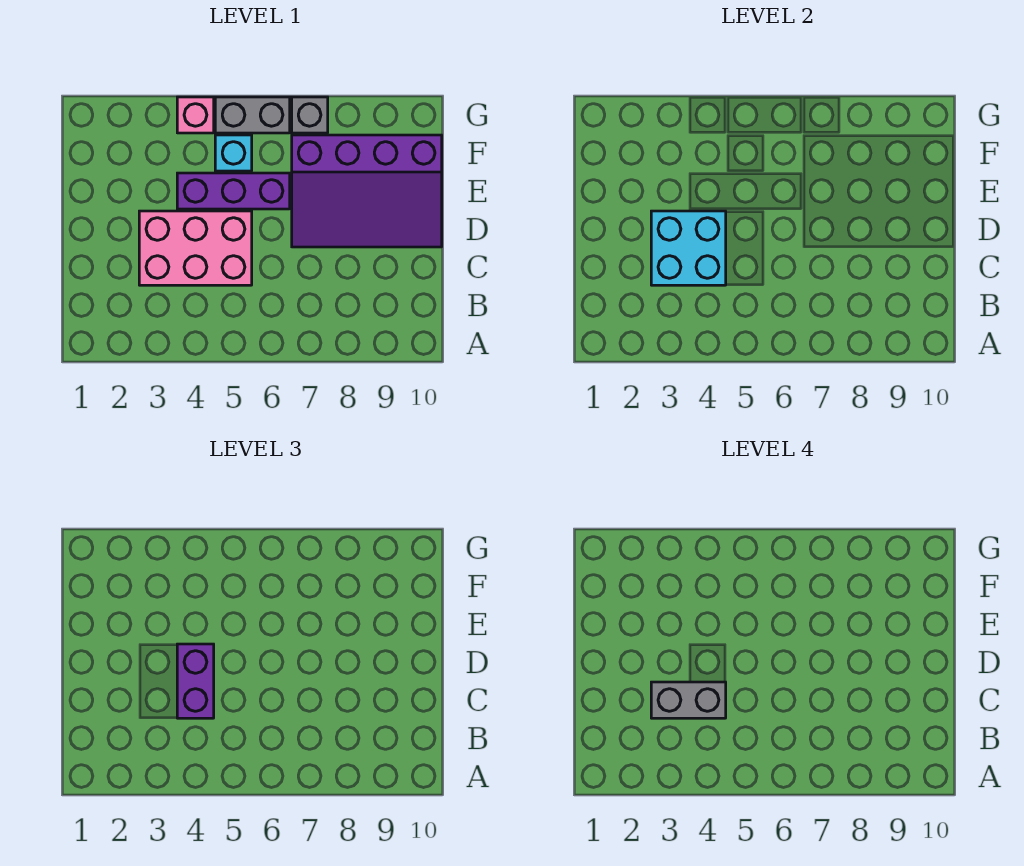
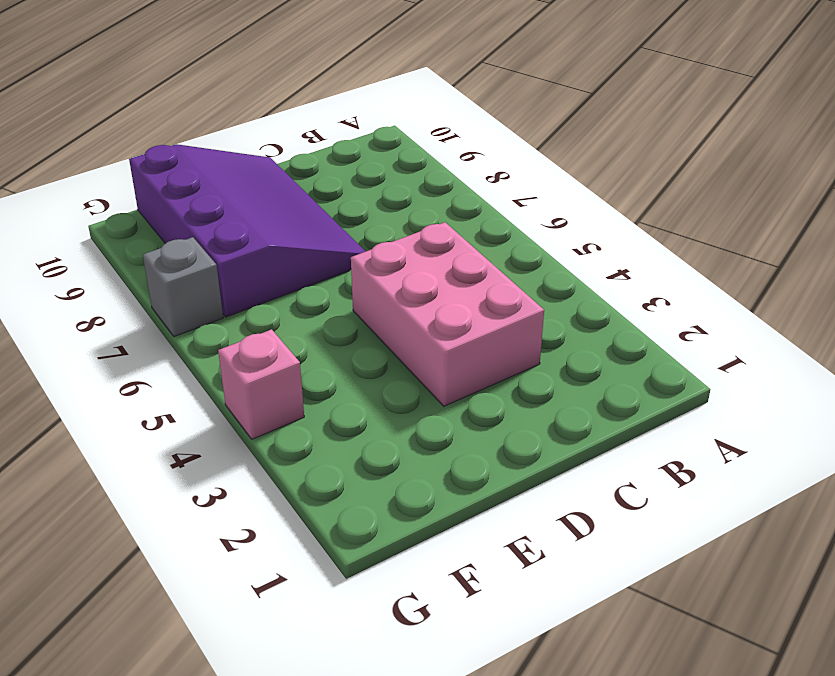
none -> purple brick E4:E6 level 1
none -> cyan brick F5 level 1

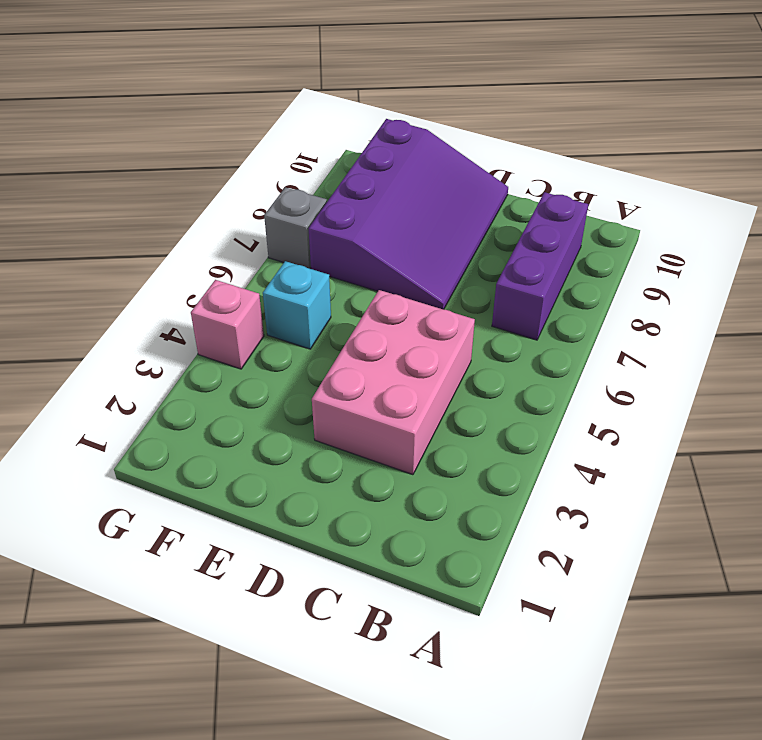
purple brick B7:B9 level 1 -> purple brick E4:E6 level 1
none -> grey brick G5:G6 level 1
none -> cyan brick C3:D4 level 2

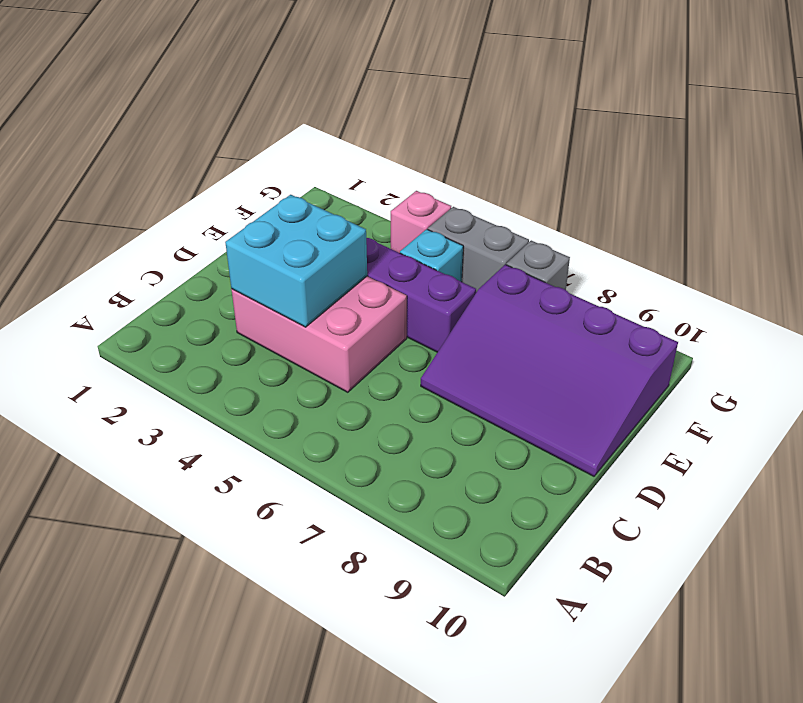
none -> purple brick C4:D4 level 3
none -> grey brick C3:C4 level 4

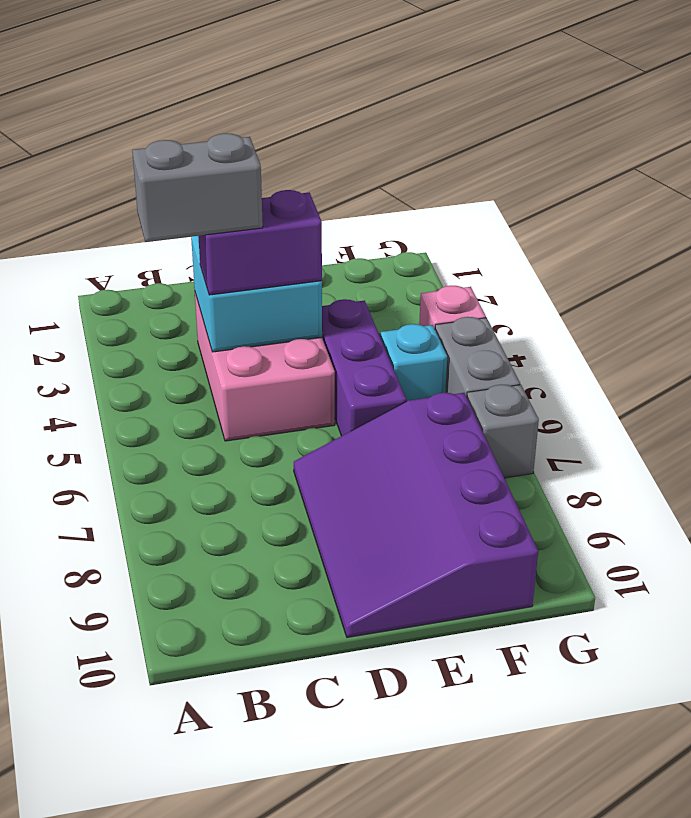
grey brick B4:C4 level 4 -> grey brick C3:C4 level 4

